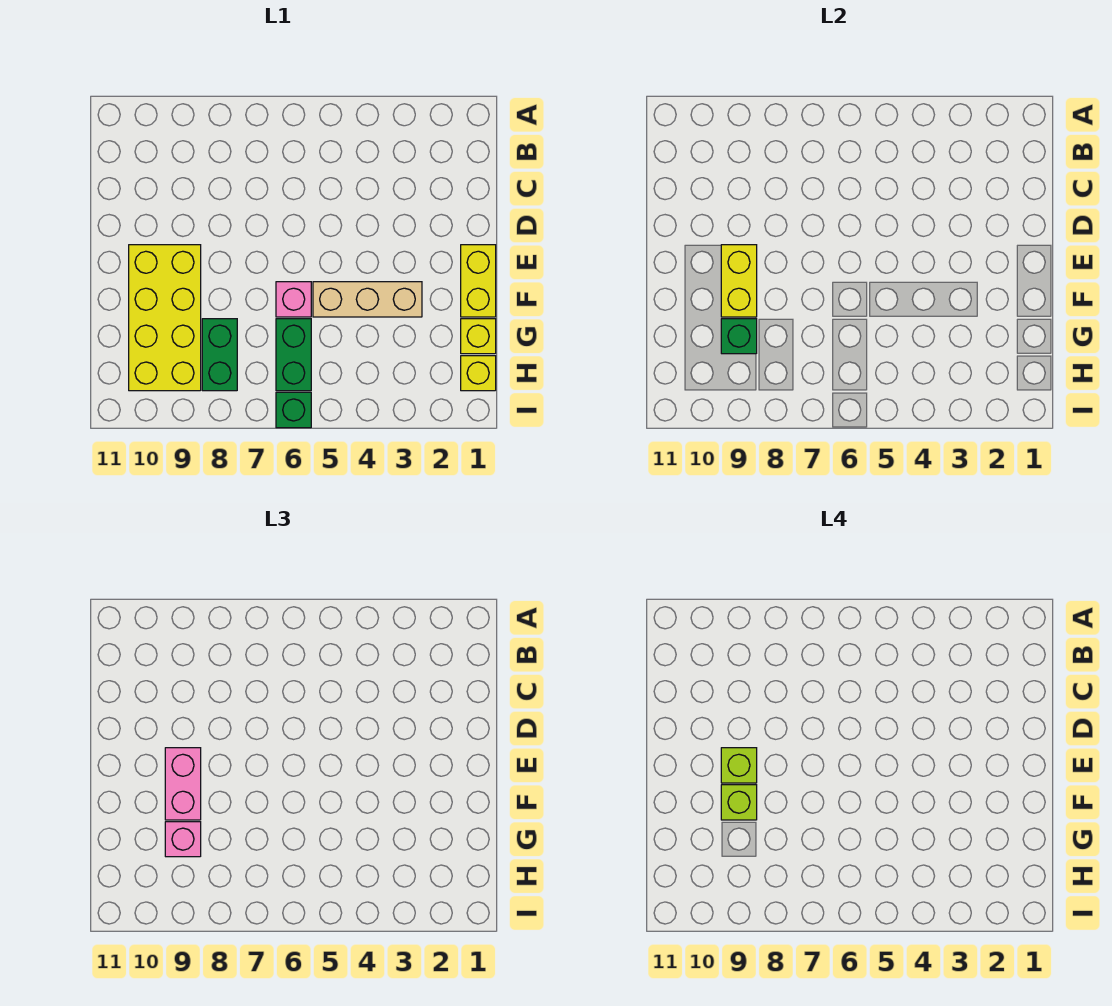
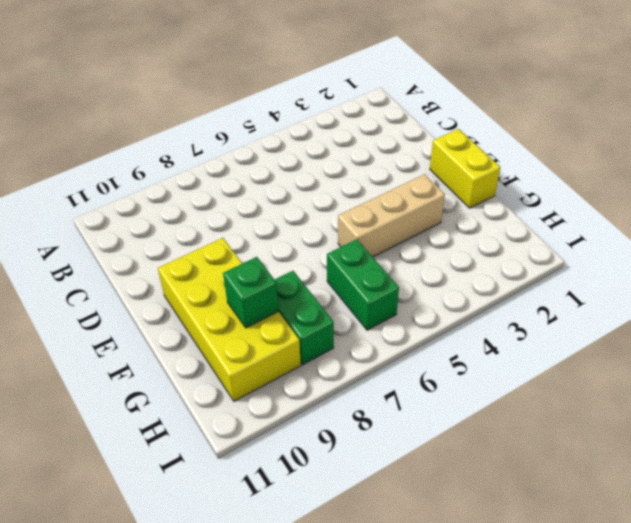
none -> pink brick F6 level 1
none -> yellow brick G1 level 1
none -> yellow brick H1 level 1

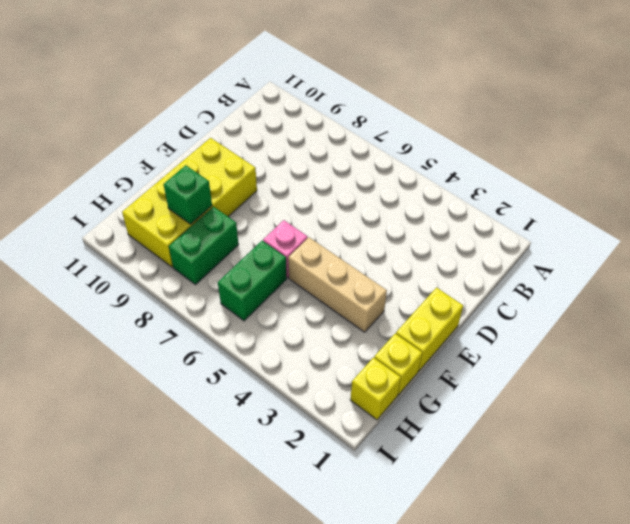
none -> green brick I6 level 1
none -> yellow brick E9:F9 level 2
none -> pink brick E9:F9 level 3

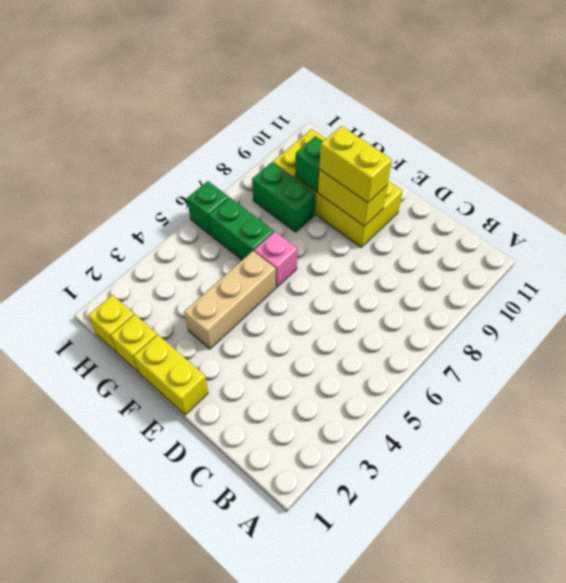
yellow brick E9:F9 level 3 -> pink brick E9:F9 level 3
none -> pink brick G9 level 3
none -> lime brick E9 level 4
none -> lime brick F9 level 4

